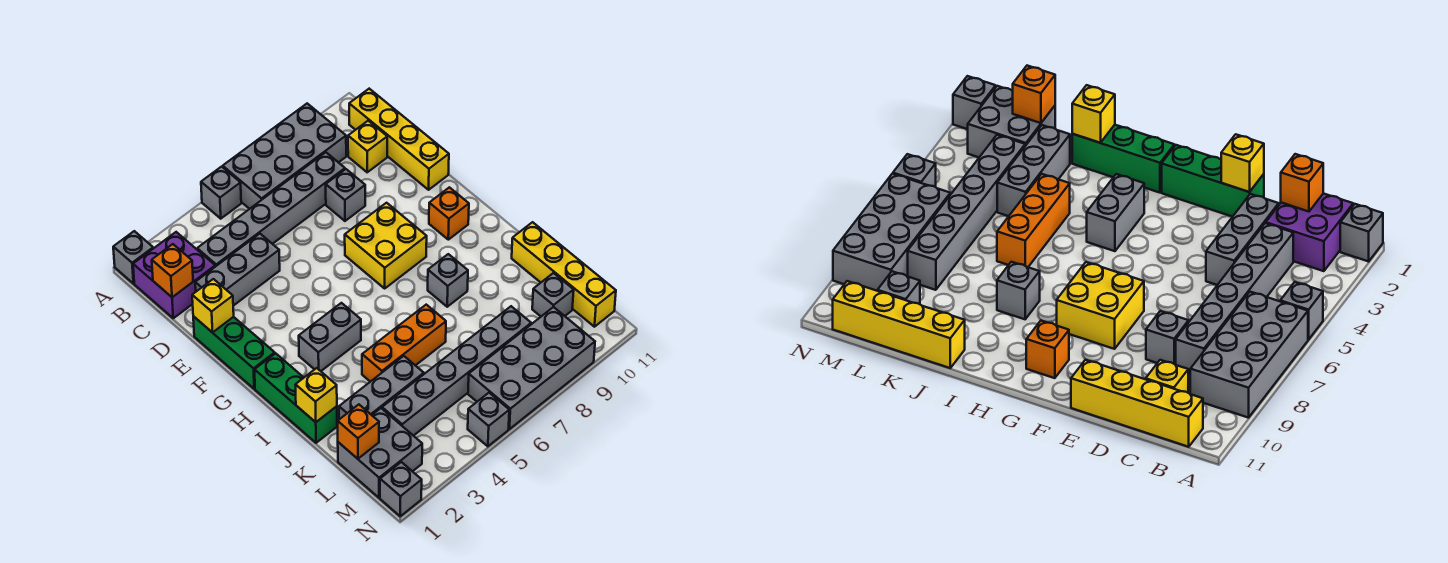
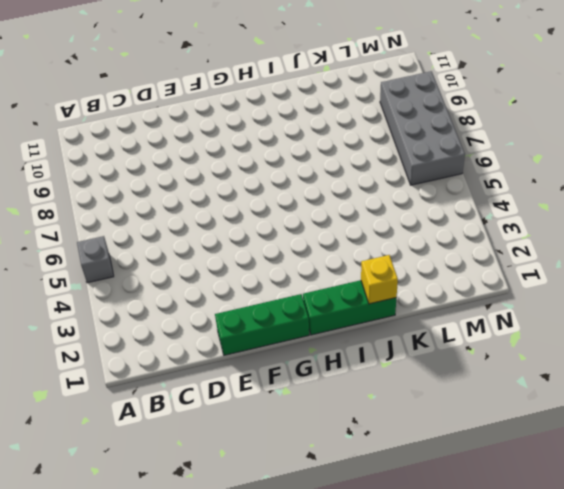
none -> grey brick A1 level 1
none -> grey brick A6:B9 level 1
none -> purple brick B1:C2 level 1

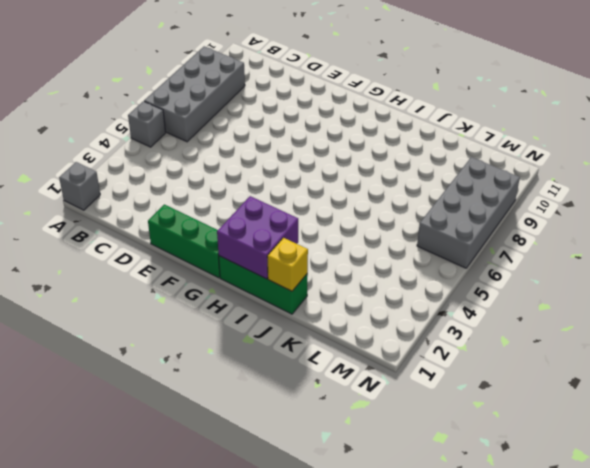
purple brick H1:I2 level 2 -> purple brick B1:C2 level 1
none -> yellow brick B11:E11 level 1
none -> grey brick C3:C8 level 1
none -> yellow brick C10 level 1

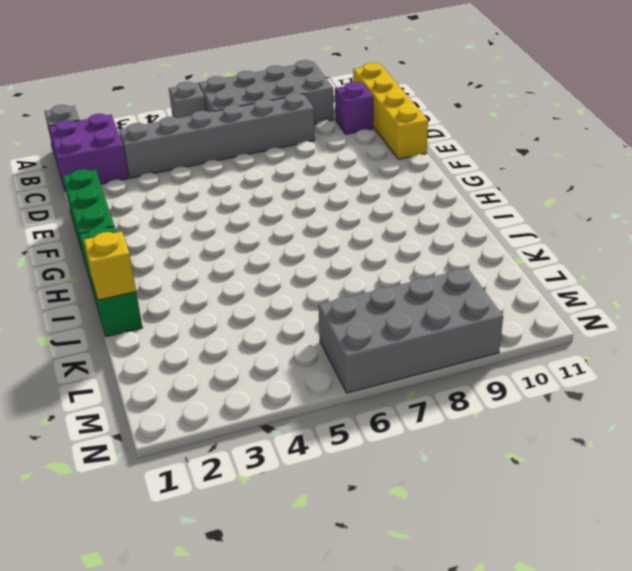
purple brick C10 level 1 -> yellow brick C10 level 1
none -> grey brick D2:D4 level 1
none -> grey brick D8 level 1
none -> yellow brick F7:G8 level 1

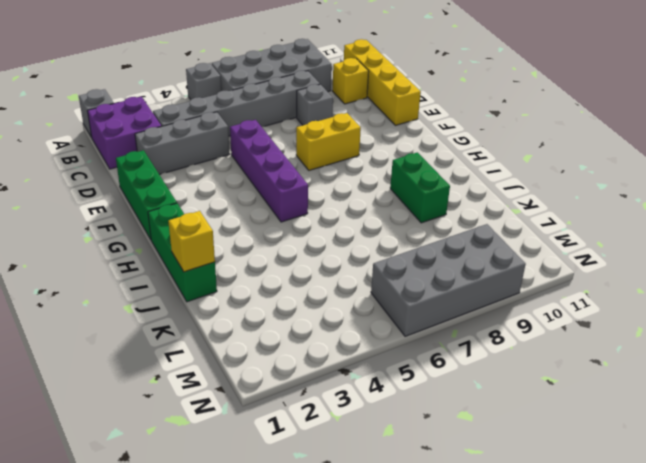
purple brick E5:H5 level 1 -> none
yellow brick F7:F8 level 1 -> yellow brick F7:G8 level 1
green brick I9:J9 level 1 -> none
none -> orange brick G10 level 1
none -> grey brick H3:H4 level 1
none -> grey brick I8 level 1

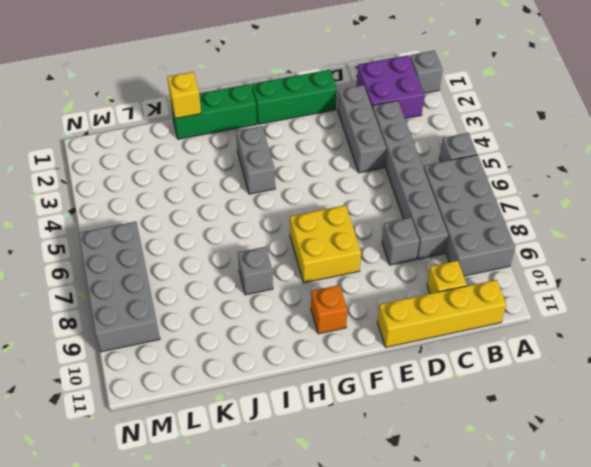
none -> orange brick J4:J6 level 1
none -> yellow brick J11:M11 level 1
none -> grey brick K2:K4 level 1

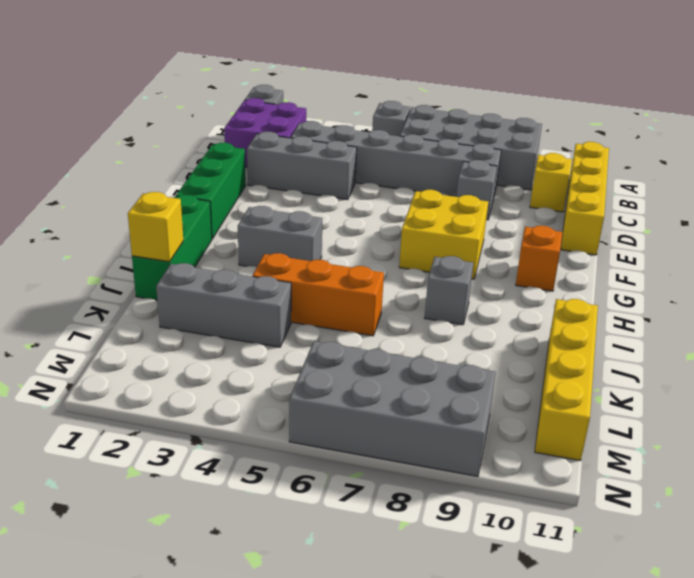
none -> grey brick L1:M2 level 1
none -> grey brick L3:L8 level 1
none -> grey brick L10 level 1

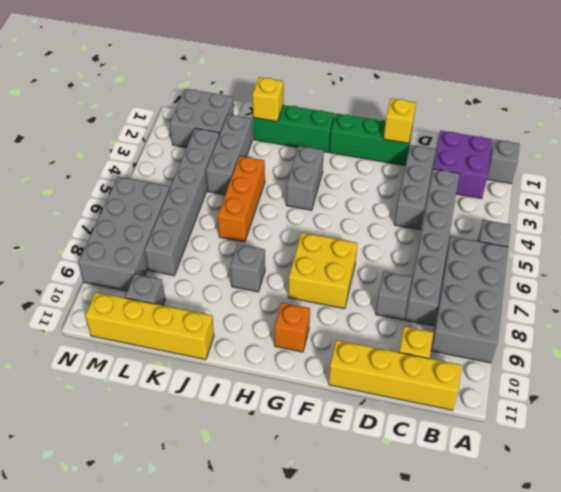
none -> grey brick N1 level 1
none -> grey brick N5 level 1
none -> orange brick C1 level 2

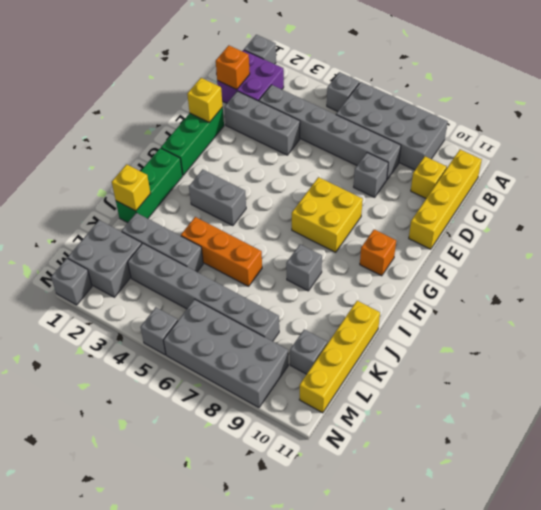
none -> orange brick L1 level 2

